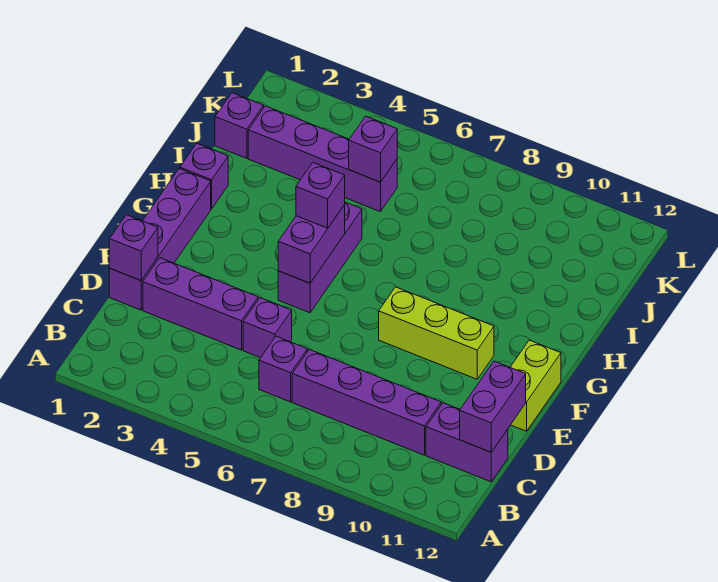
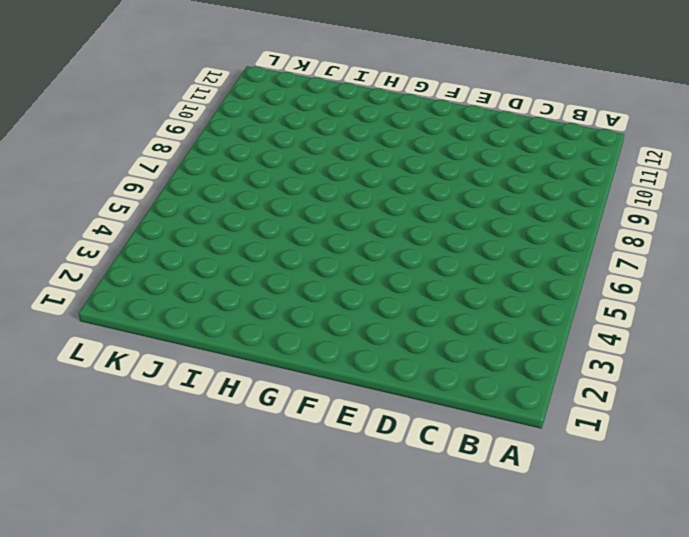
none -> purple brick C6 level 1
none -> purple brick C7:C10 level 1
none -> purple brick C11:C12 level 1

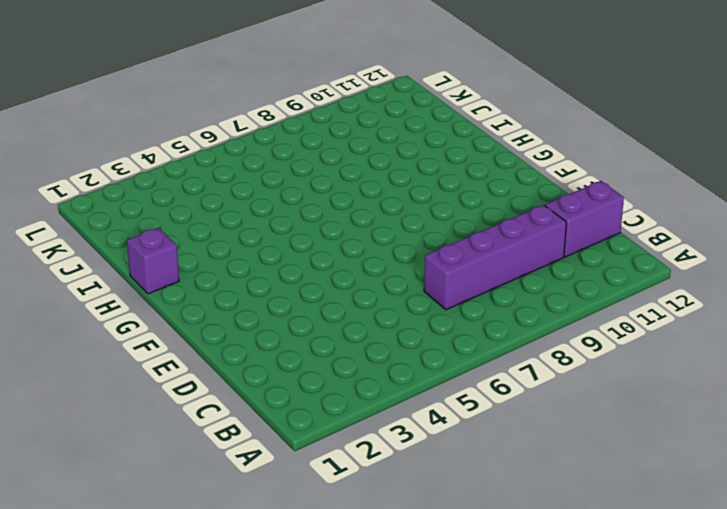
none -> purple brick C6 level 1
none -> purple brick D1:G1 level 1
none -> purple brick D2:D4 level 1

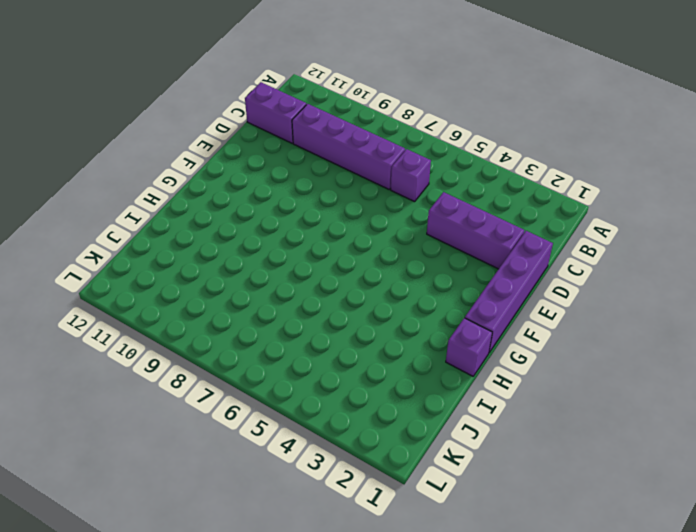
none -> purple brick D5 level 1
none -> lime brick E12:F12 level 1
none -> purple brick F5:H5 level 1

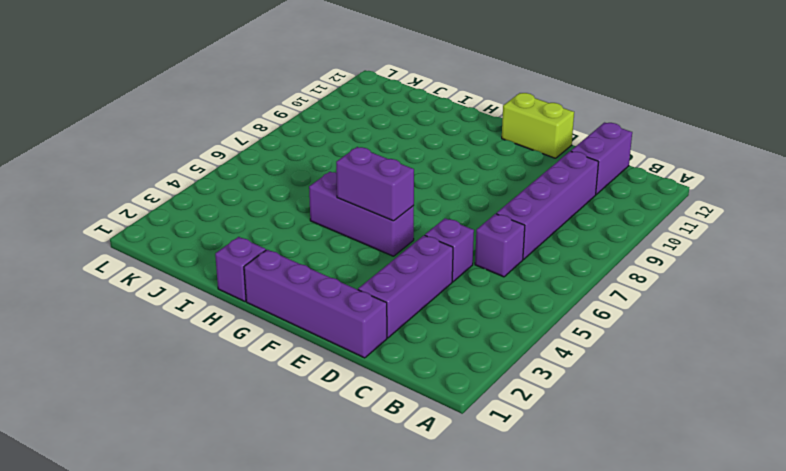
none -> lime brick F8:F10 level 1
none -> purple brick J1 level 1
none -> purple brick J2:J5 level 1

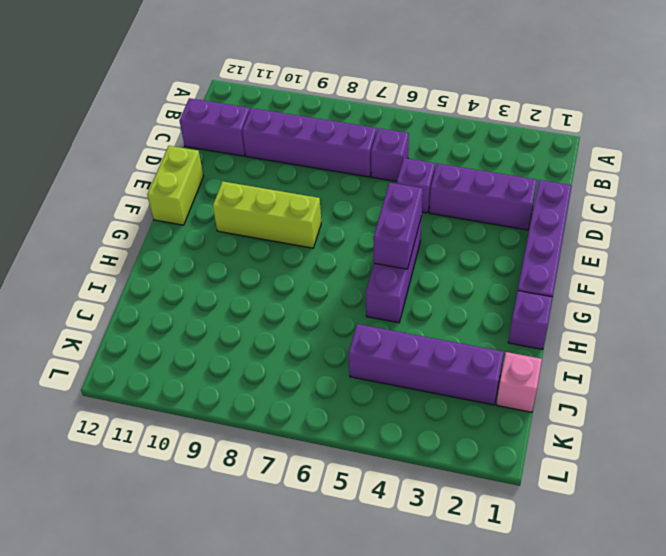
pink brick J1 level 1 -> purple brick J1 level 1
none -> purple brick C12:D12 level 2
none -> purple brick D1 level 2
none -> purple brick J5 level 2

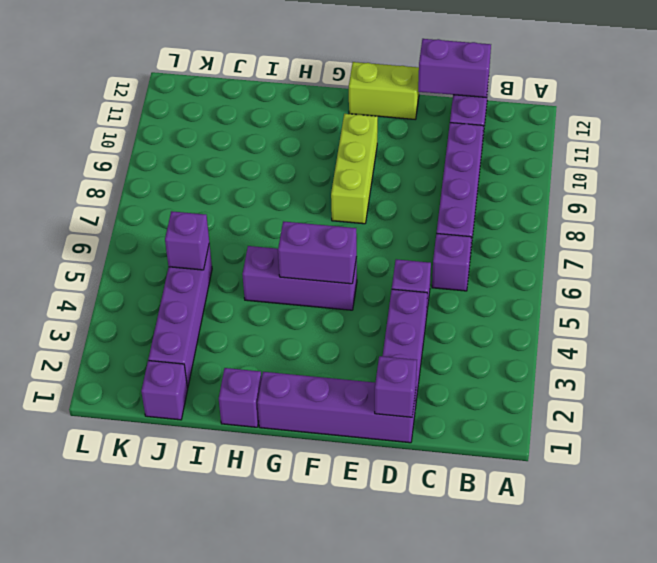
none -> purple brick G5 level 3

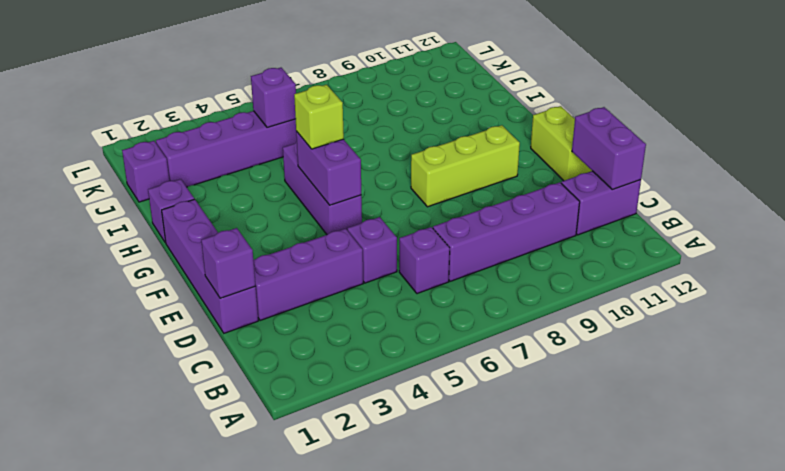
lime brick G5 level 3 -> purple brick G5 level 3

